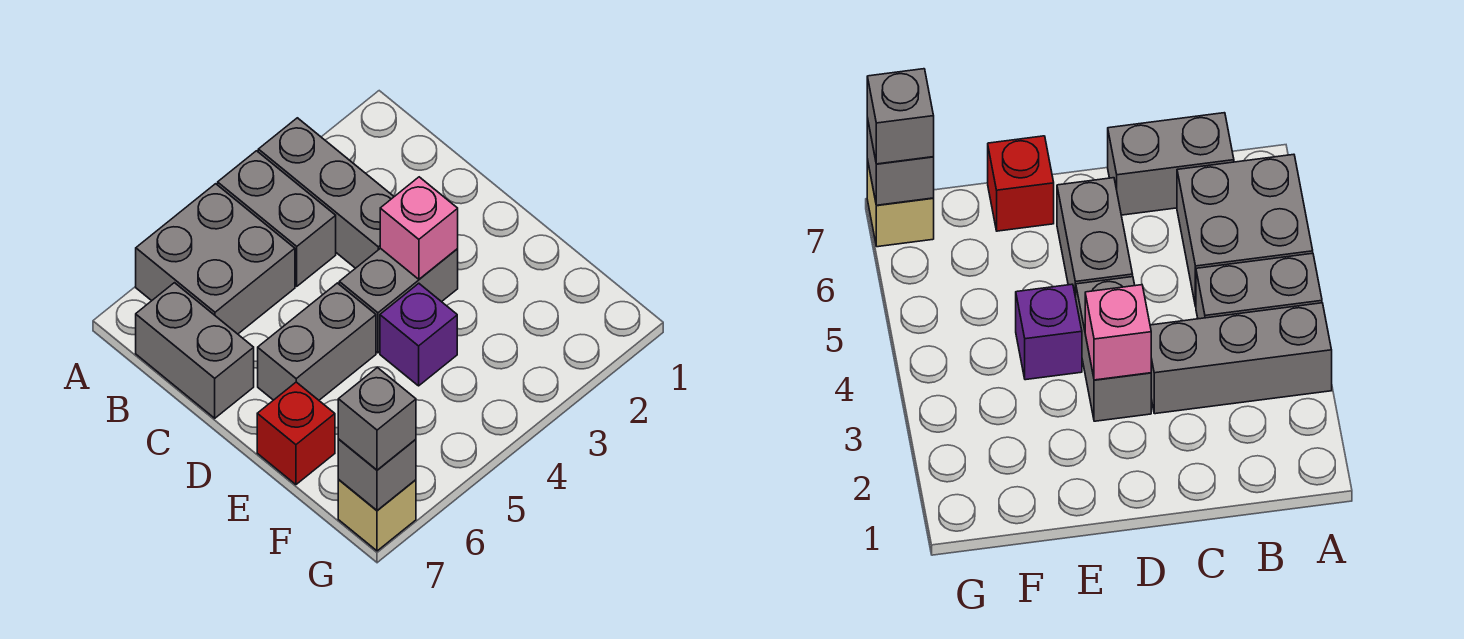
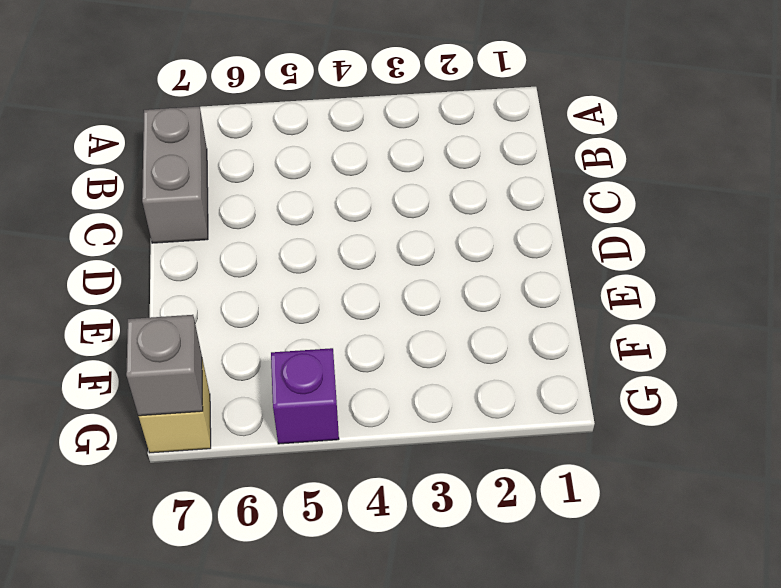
purple brick G5 level 1 -> purple brick E4 level 1
none -> grey brick A3:C3 level 1
none -> grey brick A4:B4 level 1
none -> grey brick A5:B6 level 1

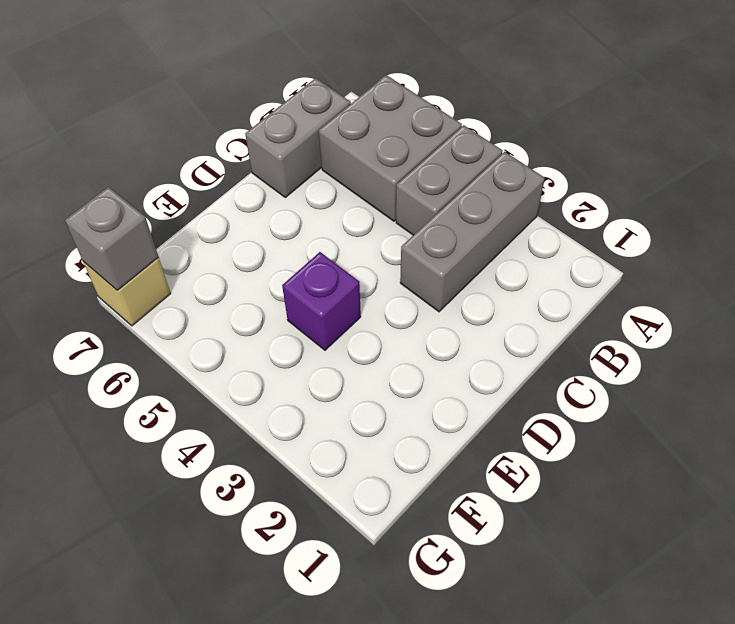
none -> grey brick D3:D4 level 1
none -> grey brick D5:D6 level 1
none -> red brick E7 level 1

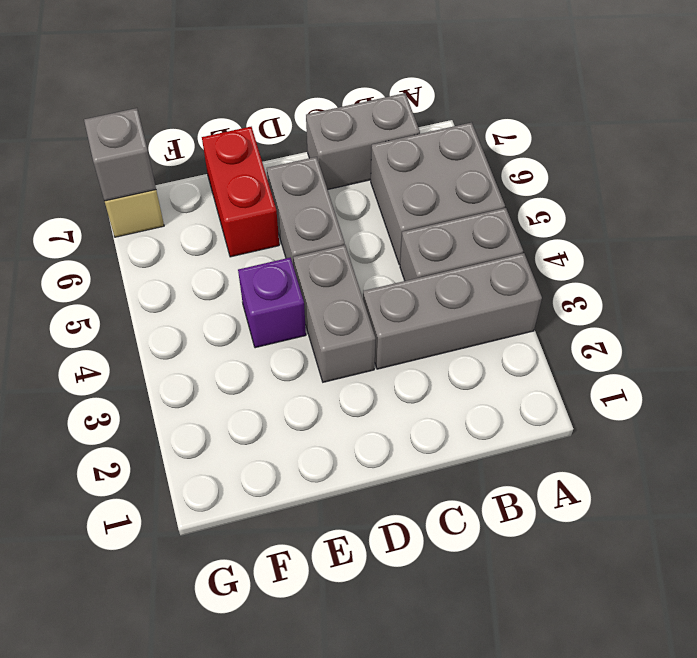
red brick E6:E7 level 1 -> red brick E7 level 1
none -> pink brick D3 level 2
none -> grey brick G7 level 3

